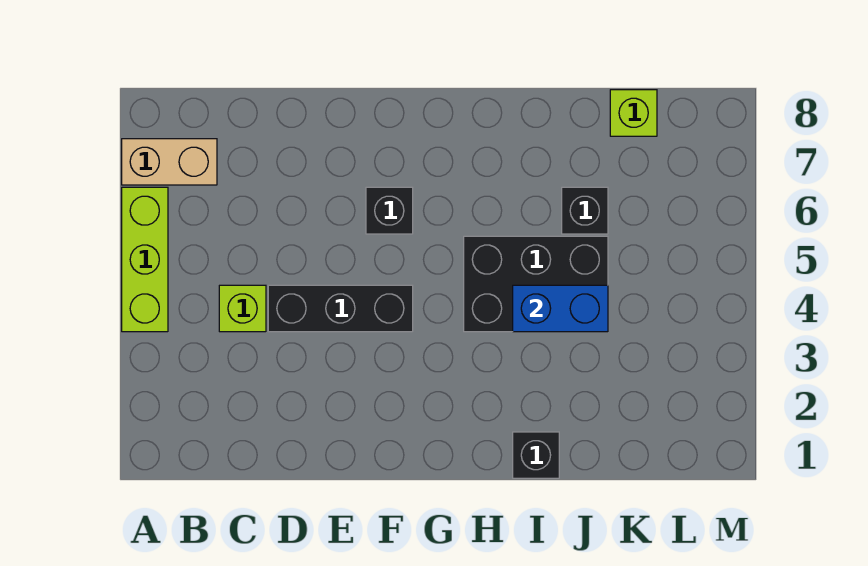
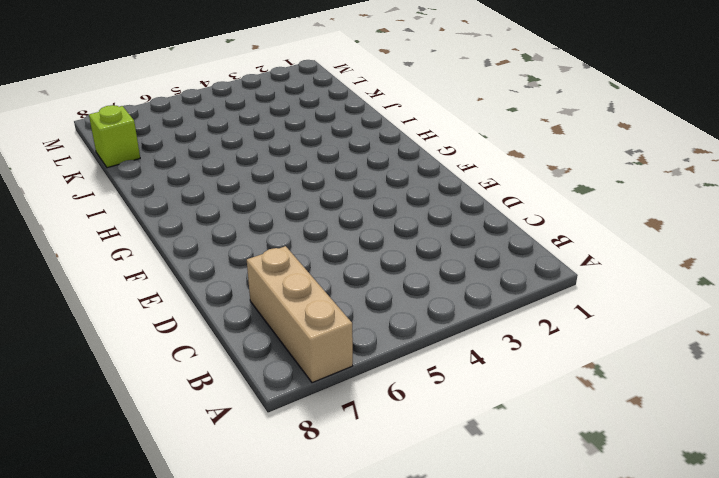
tan brick A7:C7 level 1 -> tan brick A7:B7 level 1
none -> lime brick A4:A6 level 1
none -> lime brick C4 level 1

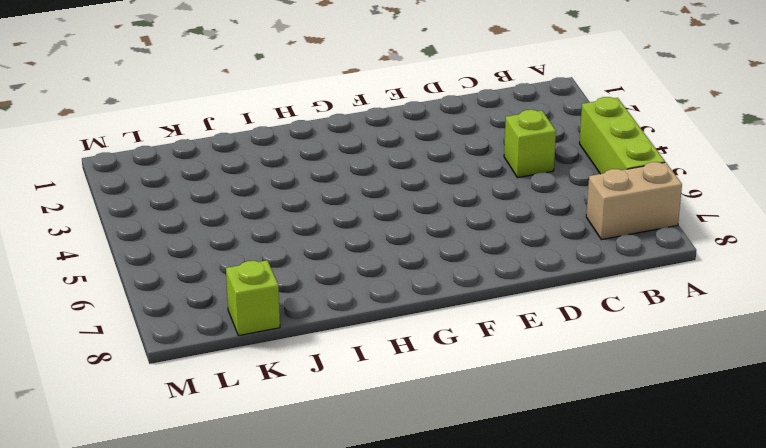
none -> black brick D4:F4 level 1
none -> black brick F6 level 1

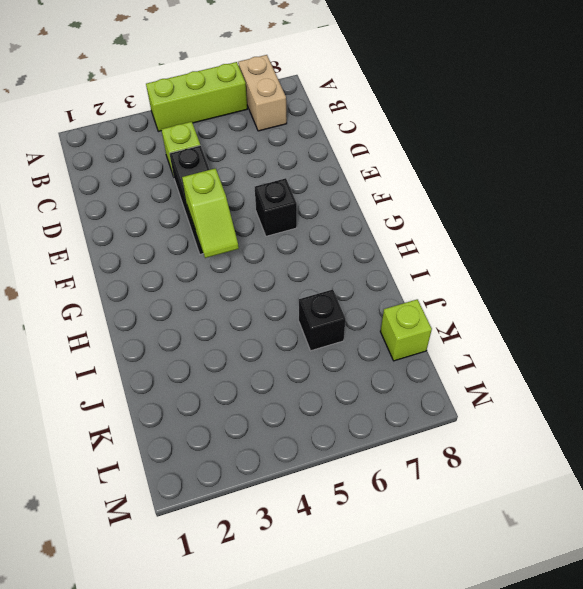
lime slope F4:G4 level 2 top F -> none
none -> black brick H4:J5 level 1
none -> black brick I1 level 1

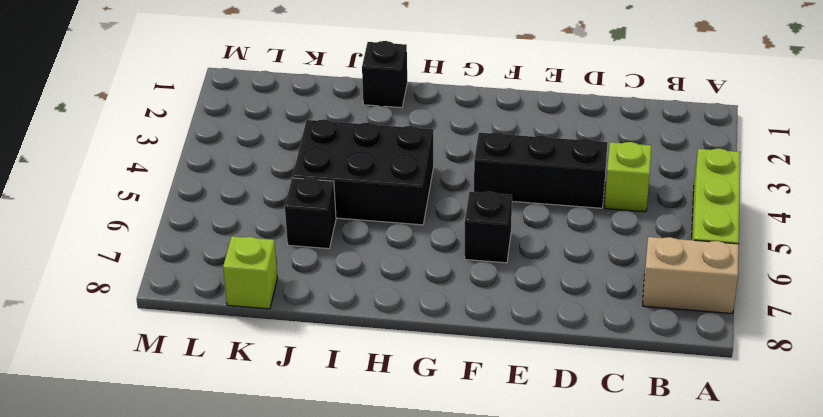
none -> blue brick I4:J4 level 2

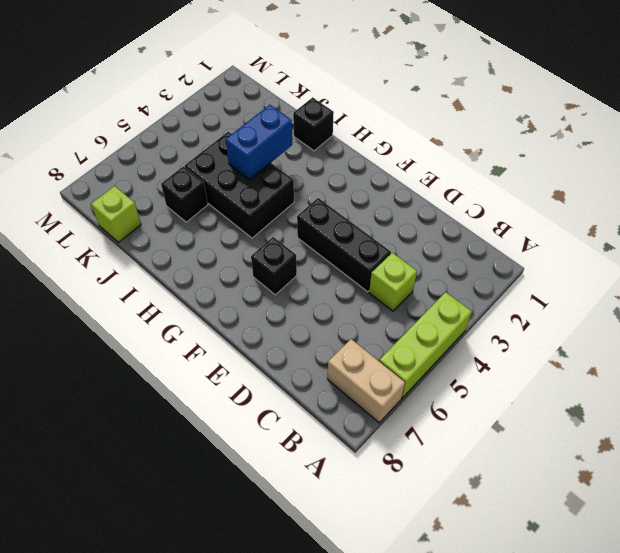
blue brick I3:I4 level 2 -> blue brick I4:J4 level 2

